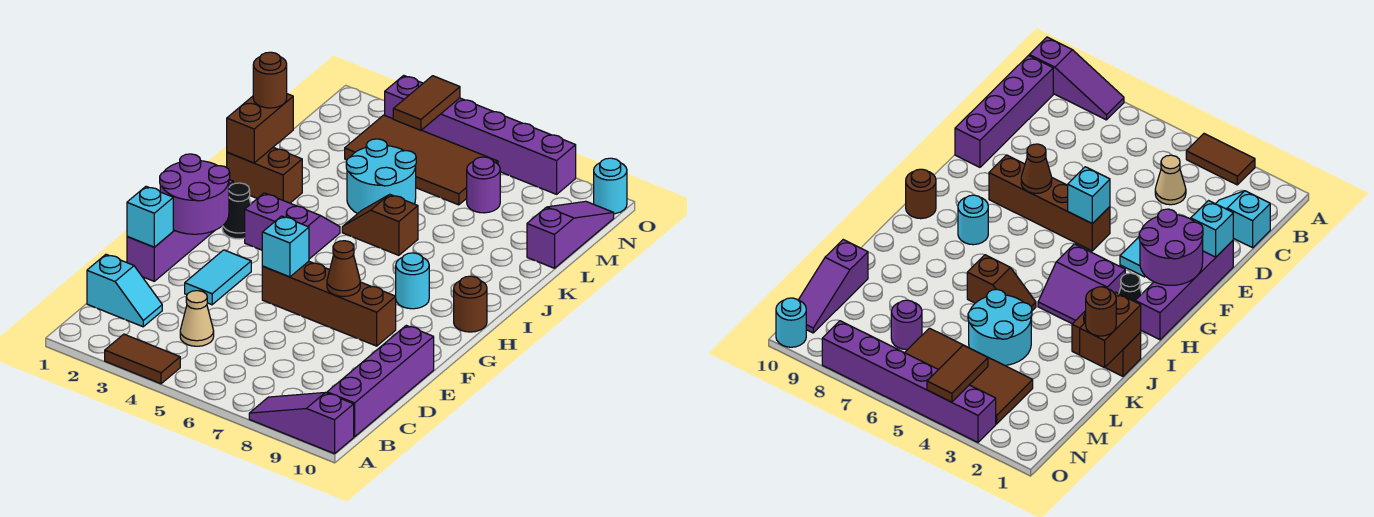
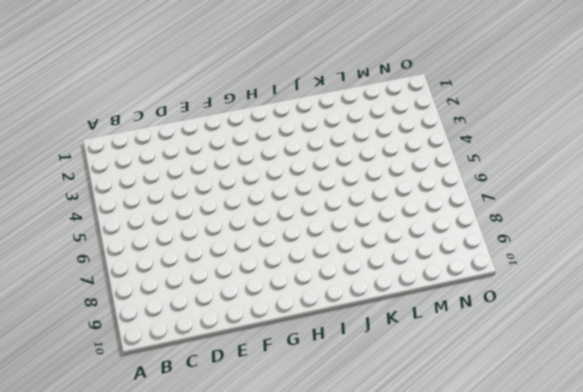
none -> brown tile A3:A4 level 1
none -> purple slope A8:A10 level 1 top 10
none -> purple brick B10:E10 level 1

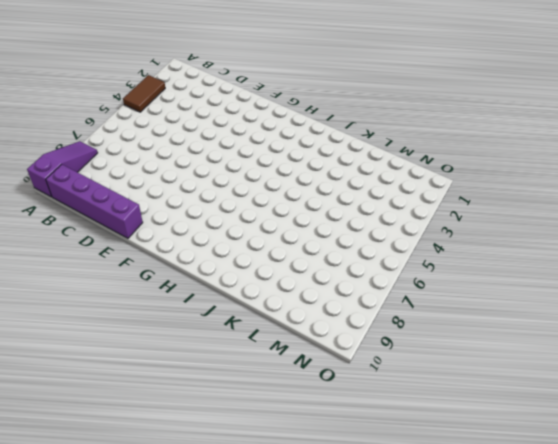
none -> cyan slope C1:C2 level 1 top 1
none -> tan cone C4 level 1
none -> purple brick E1:H1 level 1

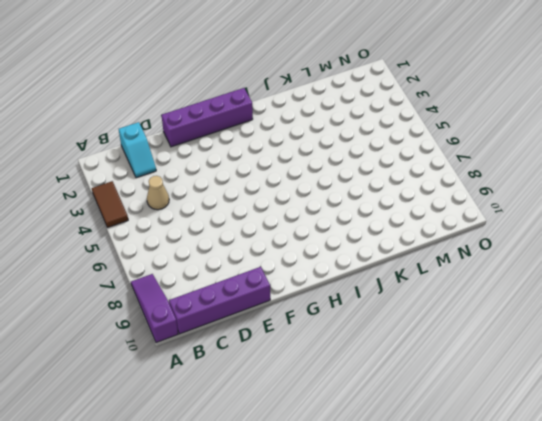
none -> cyan tile E3:F3 level 1
none -> brown brick F5:F8 level 1
none -> black cone H2 level 1

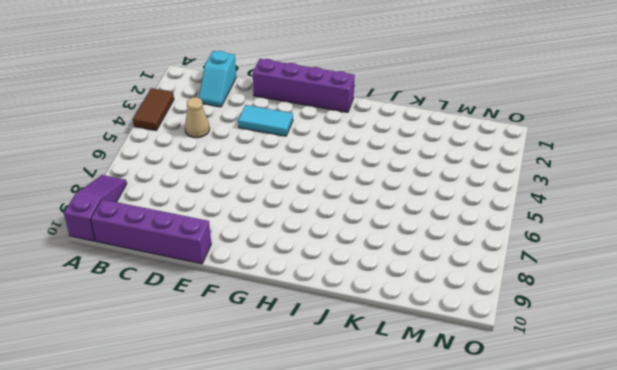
none -> brown brick F5:F8 level 1
none -> black cone H2 level 1
none -> purple slope H3:I4 level 1 top H

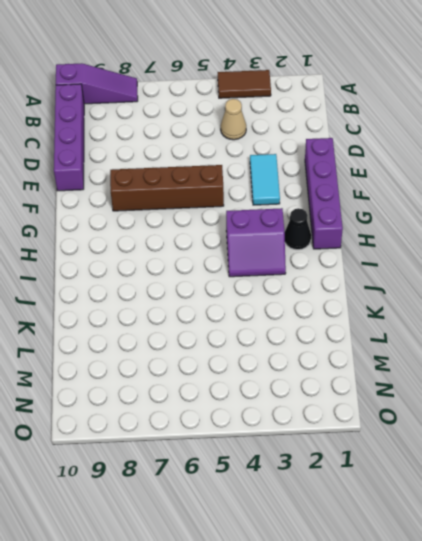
none -> cyan slope C1:C2 level 1 top 1
none -> cyan round brick H8 level 1
none -> brown round brick H10 level 1

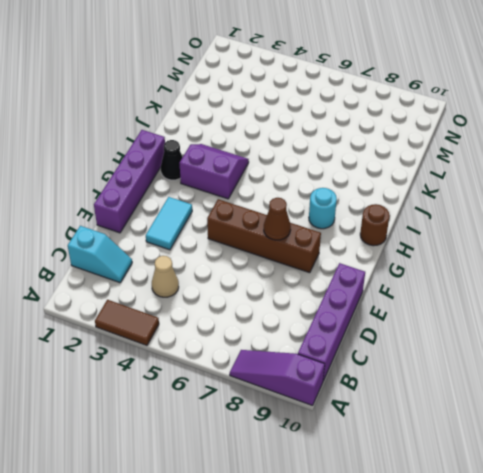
none -> brown brick J1:J2 level 1
none -> brown slope J5:J6 level 1 top 6
none -> cyan round brick K4:L5 level 1

